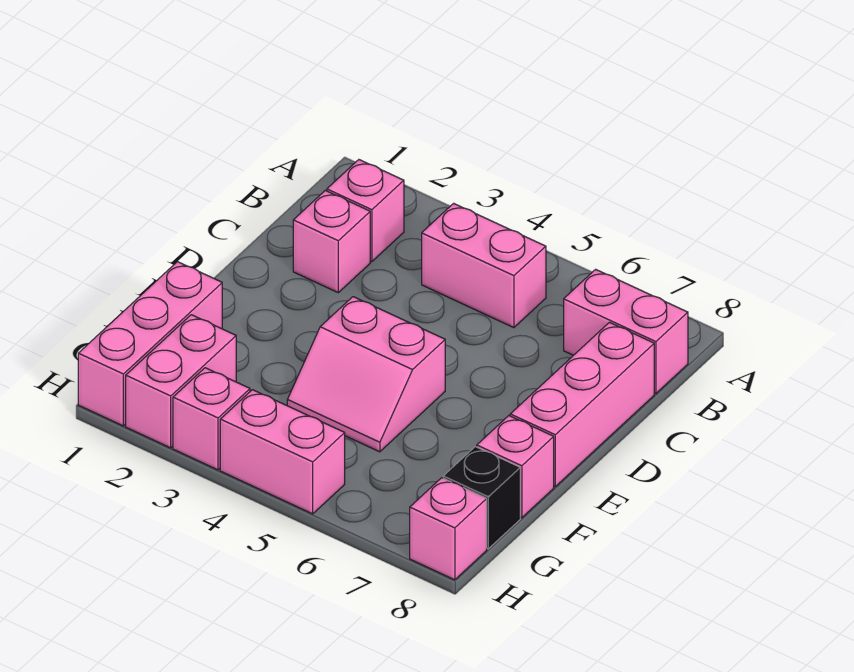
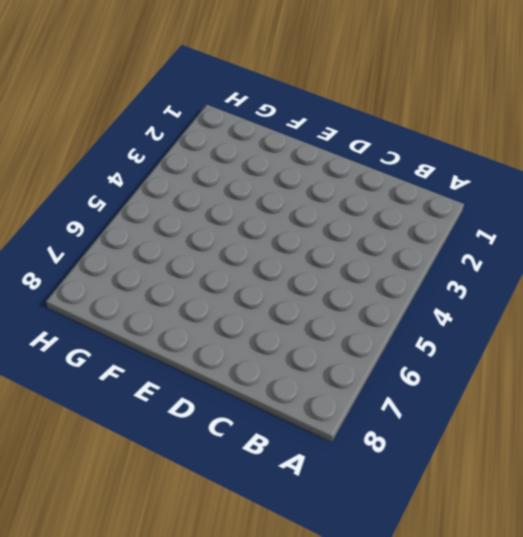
none -> pink brick B2 level 1
none -> pink brick B4:B5 level 1
none -> pink brick B7:B8 level 1

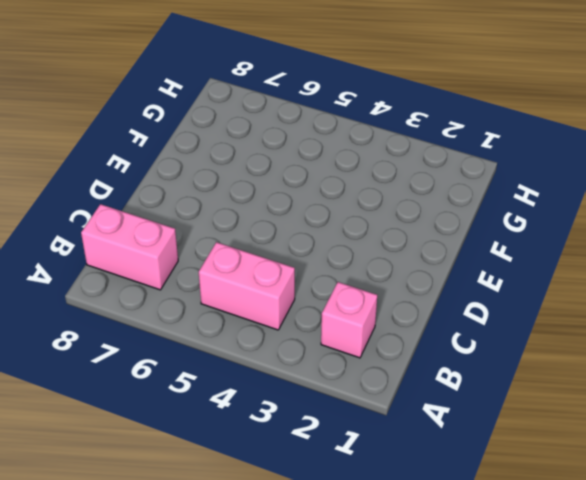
none -> pink brick C2 level 1
none -> pink brick C8:E8 level 1
none -> pink slope E4:F5 level 1 top E

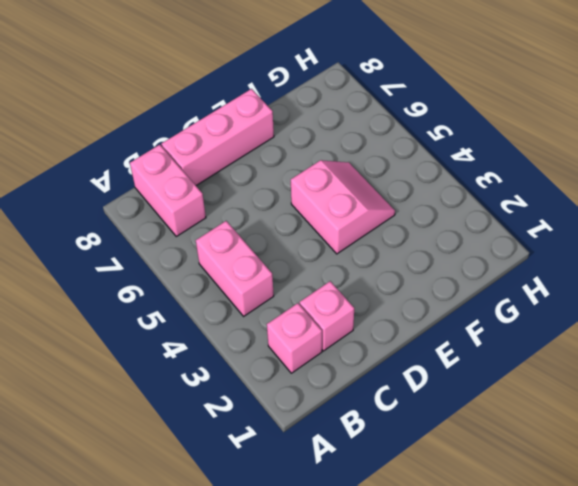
none -> pink brick F1:H1 level 1
none -> pink brick F8 level 1
none -> pink brick G2:H2 level 1

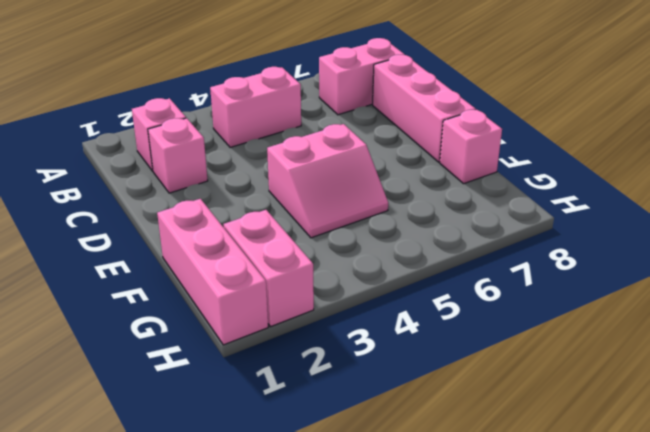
none -> black brick G8 level 1
none -> pink brick H3 level 1
none -> pink brick H4:H5 level 1

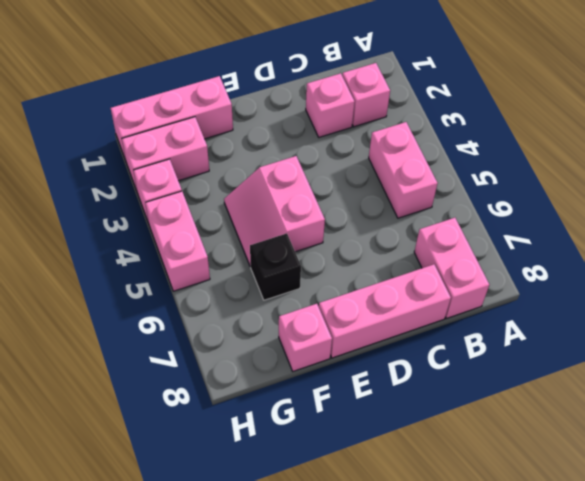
black brick F6 level 1 -> black brick G8 level 1
none -> pink brick H8 level 1

